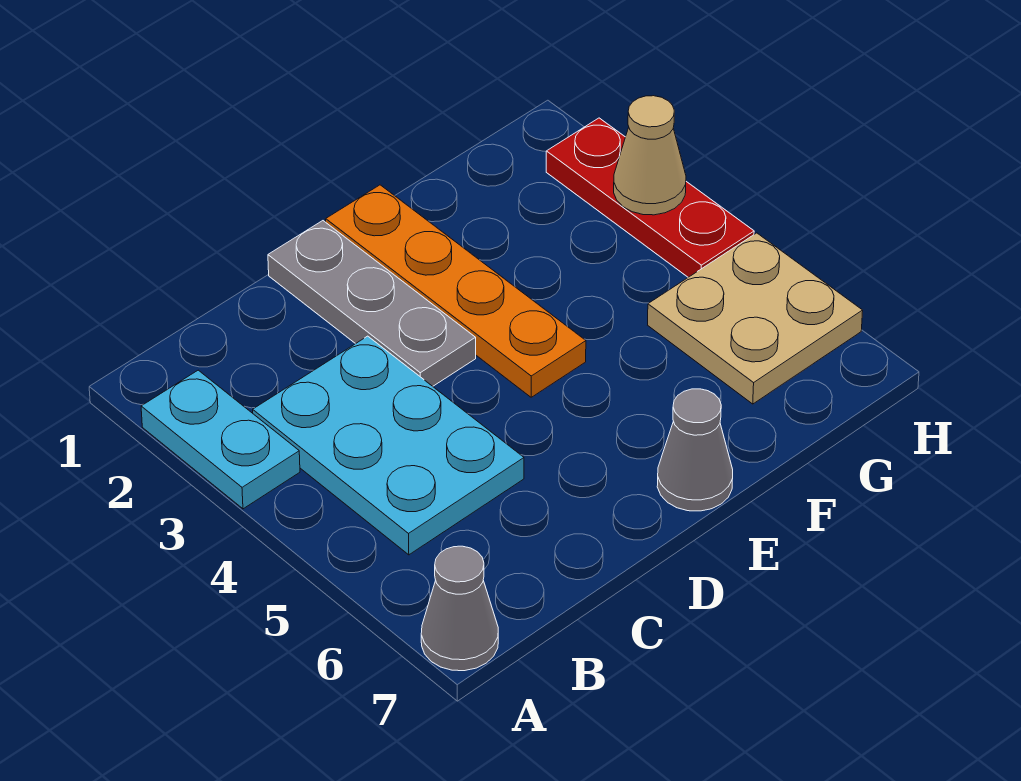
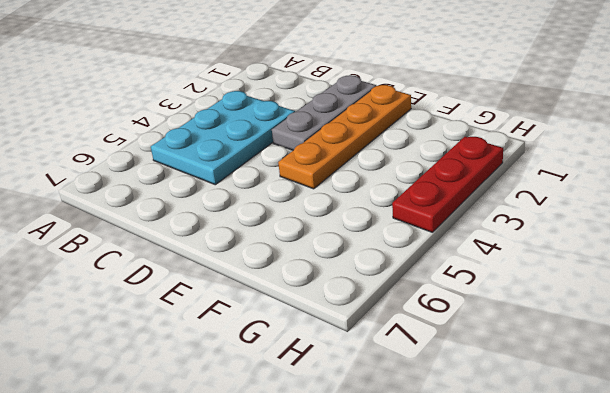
none -> cyan plate A2:A3 level 1
none -> grey cone A7 level 1

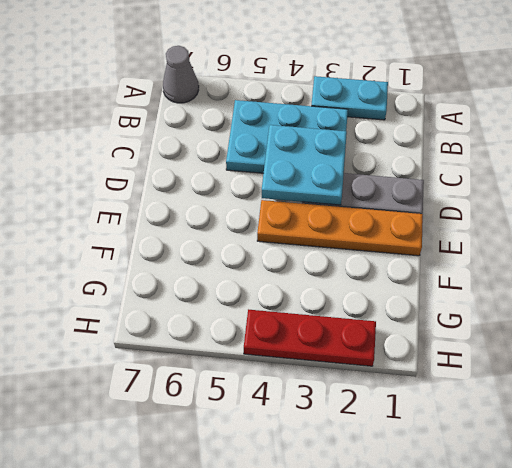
cyan plate C3:D4 level 2 -> none
none -> grey cone E7 level 1
none -> tan plate G5:H6 level 1

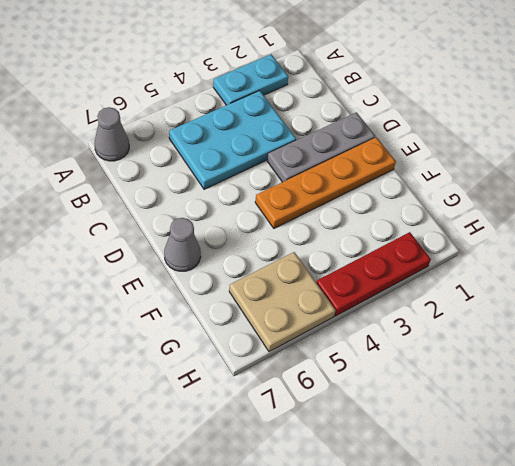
none -> tan cone H3 level 2

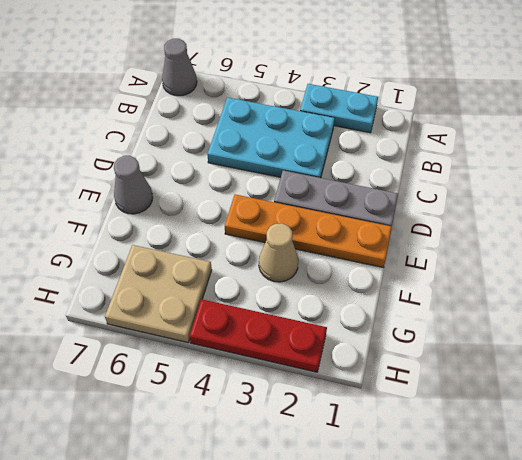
tan cone F3 level 1 -> tan cone H3 level 2

